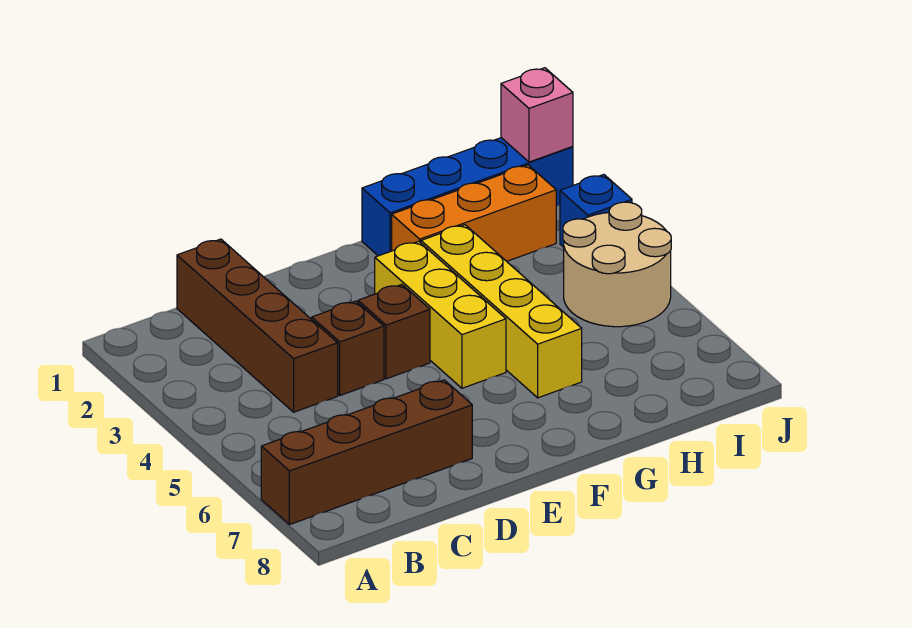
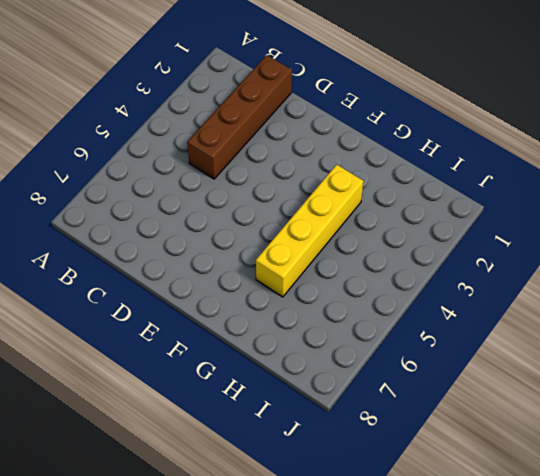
none -> brown brick A7:D7 level 1
none -> brown brick D4 level 1

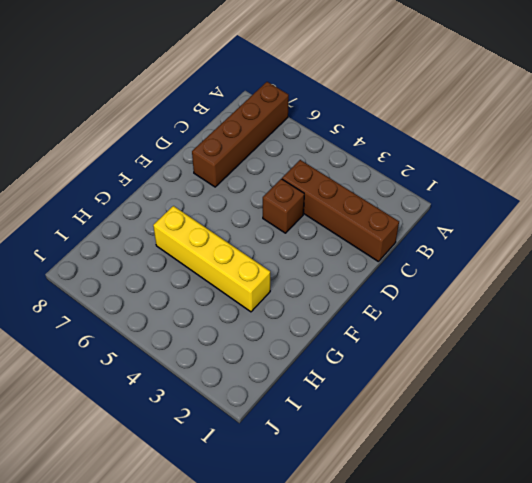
none -> brown brick E4 level 1
none -> yellow brick F3:F5 level 1

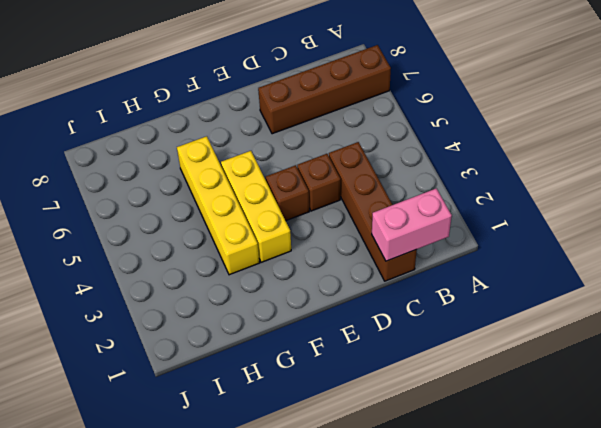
pink brick B1:C1 level 2 -> none
none -> blue brick G1:J1 level 1
none -> orange brick G2:I2 level 1

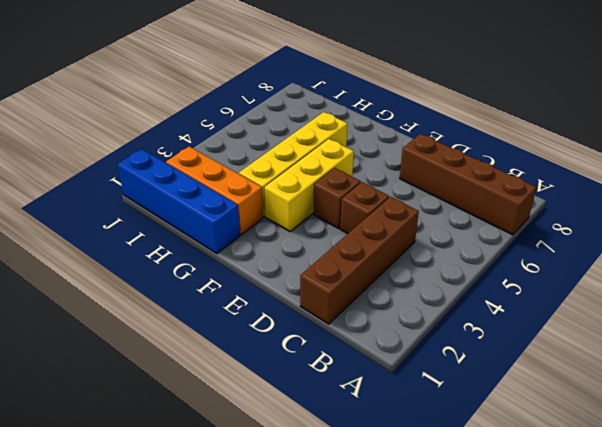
none -> tan round brick I4:J5 level 1
none -> blue brick J3 level 1

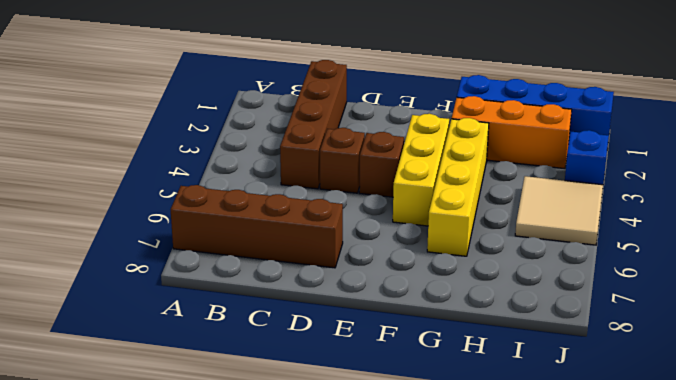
tan tile I4:J5 level 1 -> tan round brick I4:J5 level 1
none -> pink brick J1 level 2

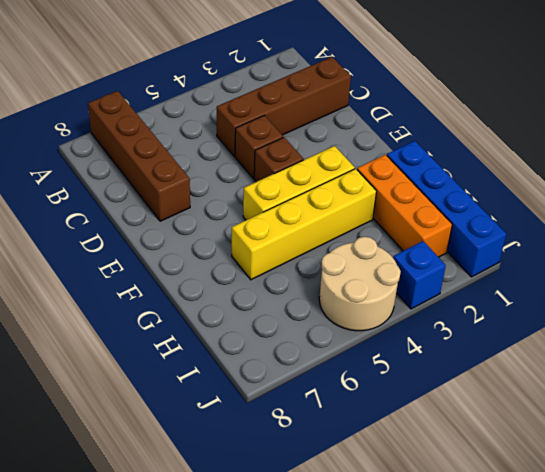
none -> pink brick J1 level 2

